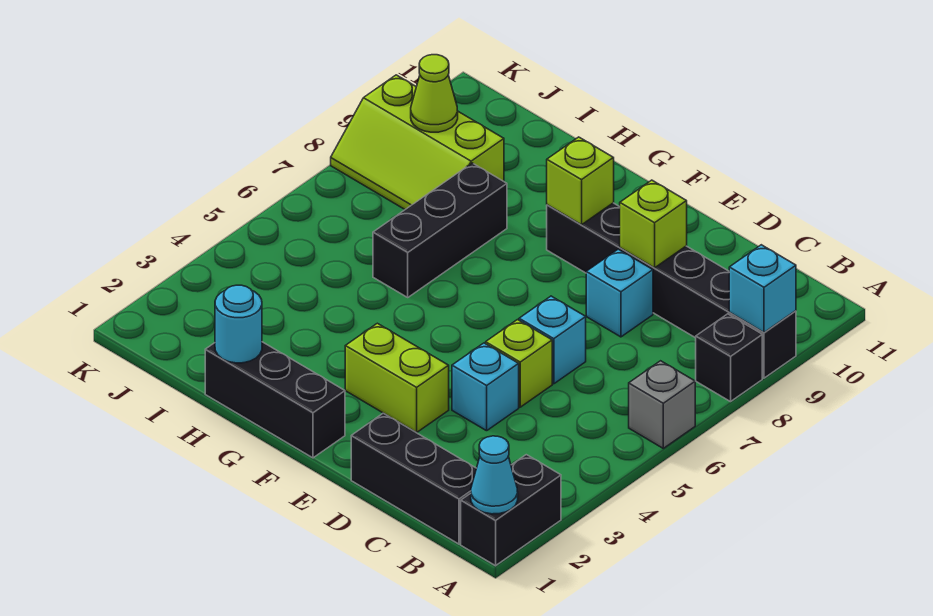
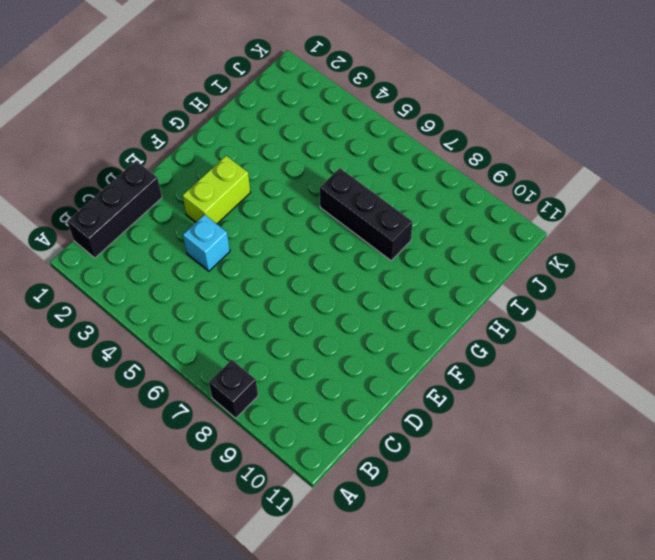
none -> black brick A1:A2 level 1
none -> grey brick A6 level 1
none -> black brick A9:F9 level 1

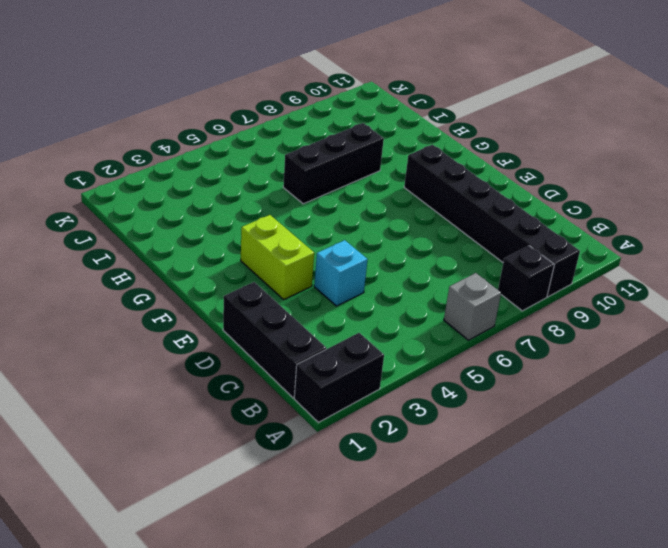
none -> lime brick D5 level 1
none -> cyan brick D6 level 1
none -> cyan brick D8 level 1

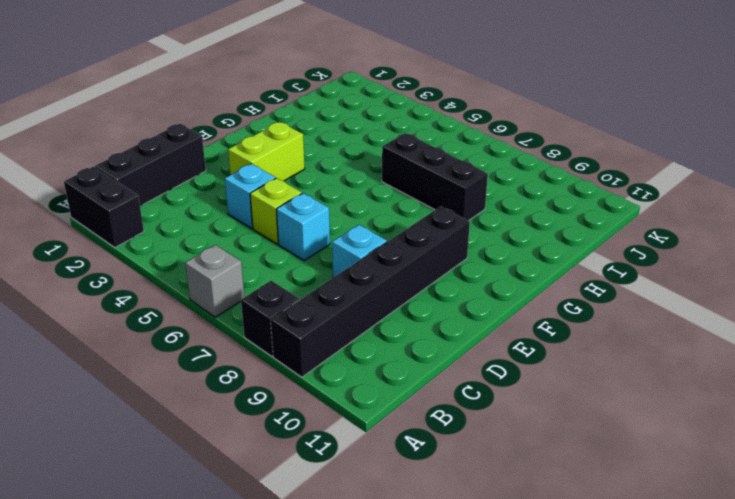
none -> black brick F1:H1 level 1
none -> lime slope I8:K9 level 1 top 9
none -> cyan cone A1 level 2

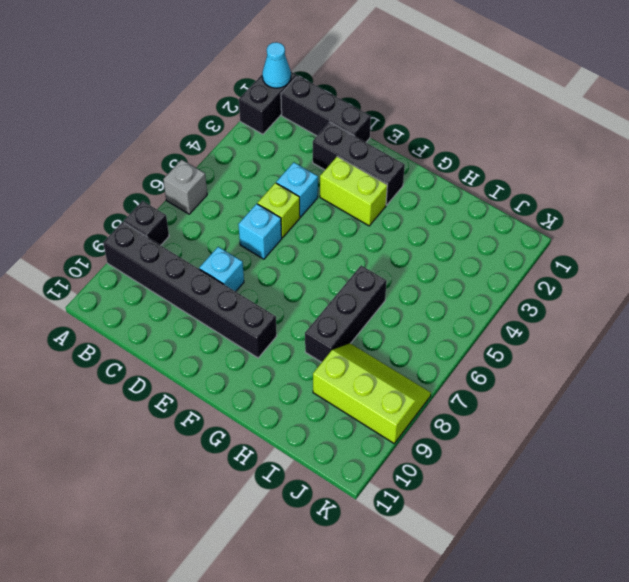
black brick D2:F2 level 1 -> black brick F1:H1 level 1
none -> cyan brick A9 level 2
none -> lime brick D9 level 2
none -> lime brick F9 level 2

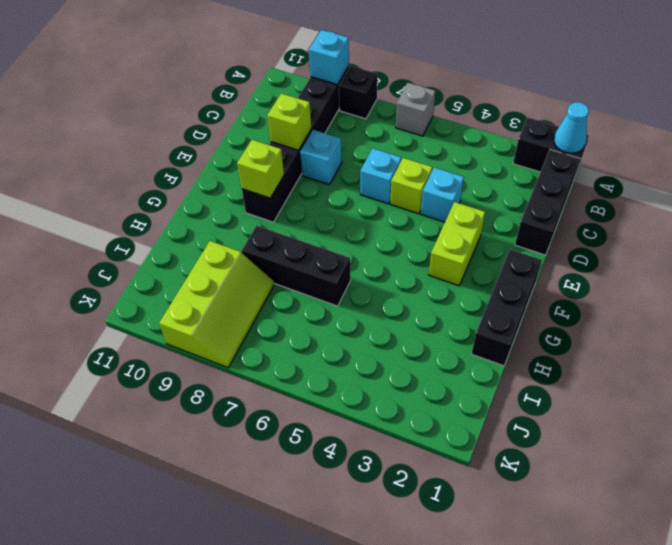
none -> cyan round brick H1 level 2
none -> lime cone J9 level 2

